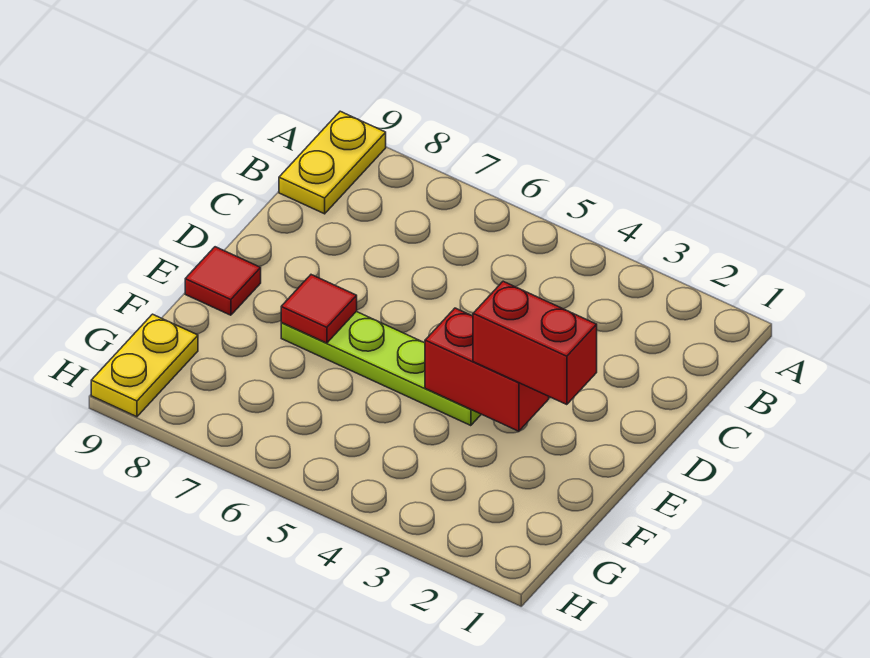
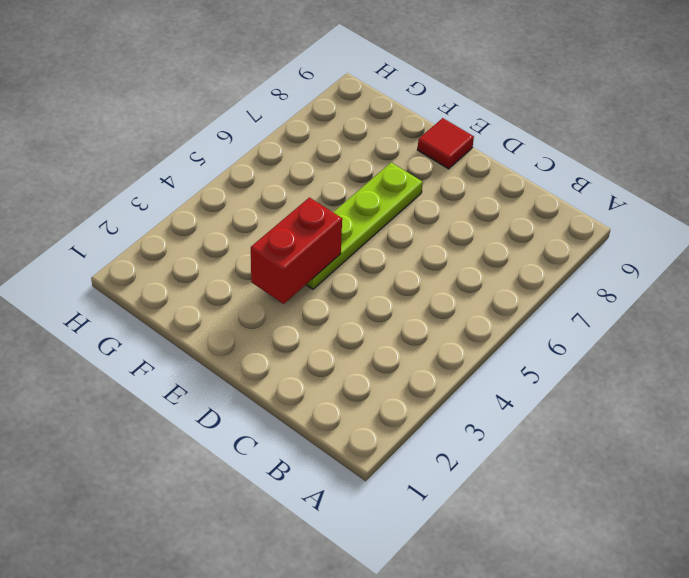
none -> yellow plate A9:B9 level 1
none -> yellow plate G9:H9 level 1

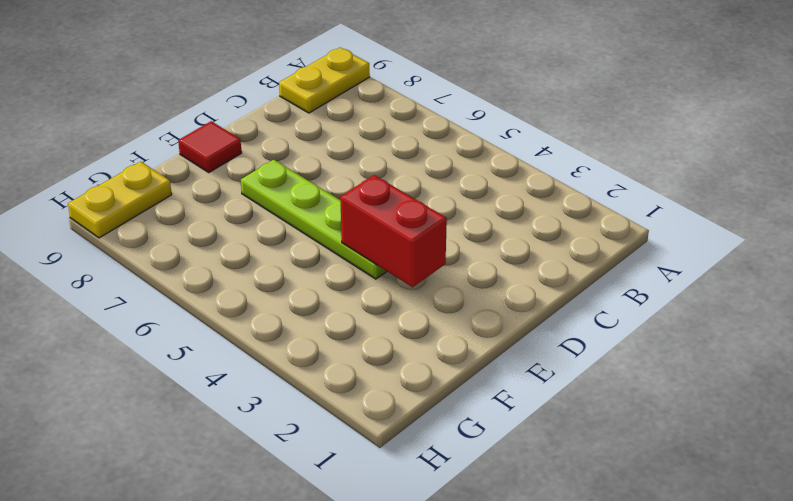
none -> red tile E7 level 2
none -> red brick E2:E3 level 3

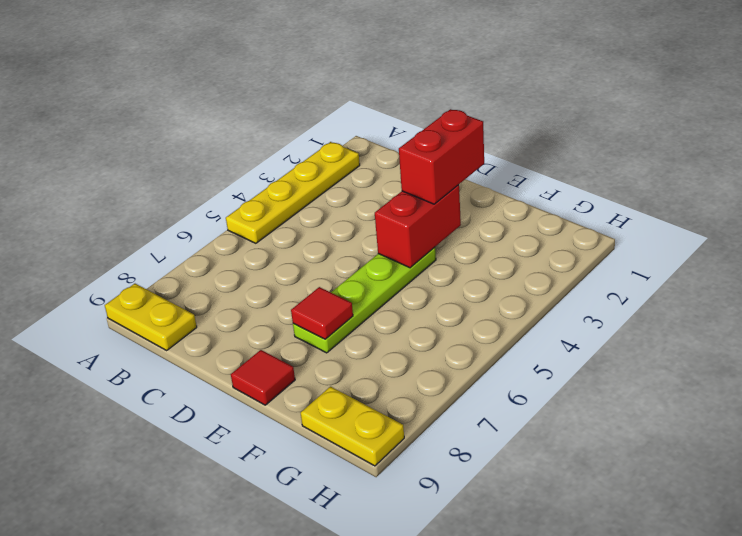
yellow plate A2:A5 level 1 -> none

